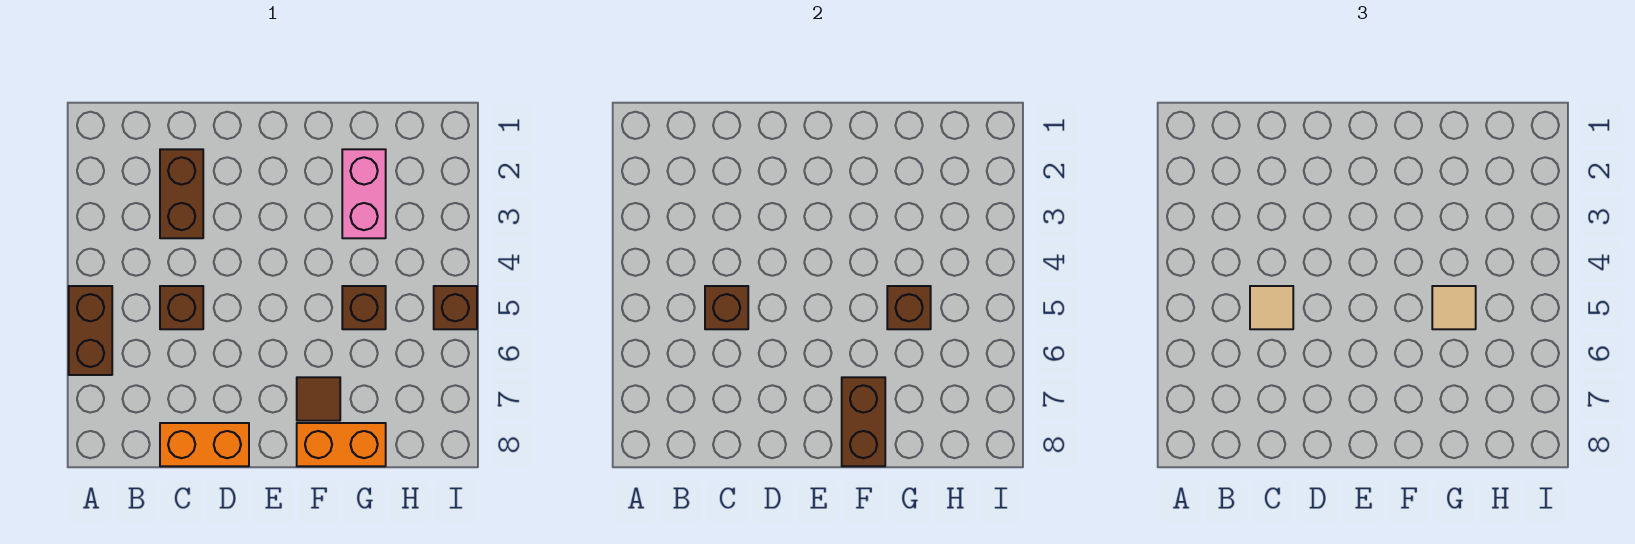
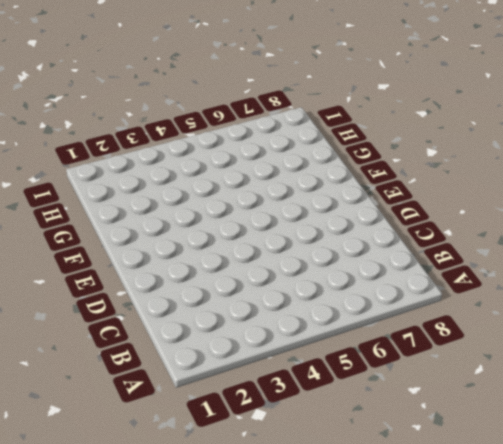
none -> brown brick A5:A6 level 1
none -> brown brick C2:C3 level 1
none -> brown brick C5 level 1

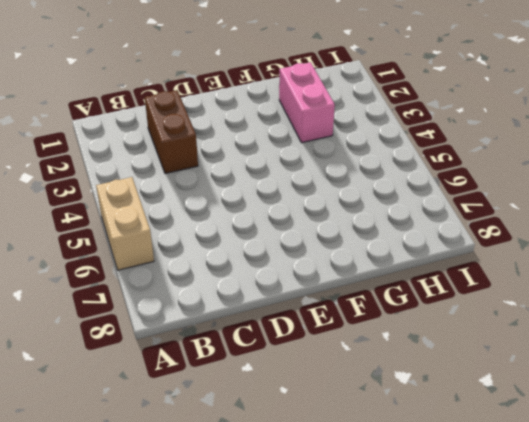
tan brick A5:A6 level 1 -> brown brick A5:A6 level 1
none -> brown brick C5 level 1
none -> orange brick C8:D8 level 1
none -> brown tile F7 level 1

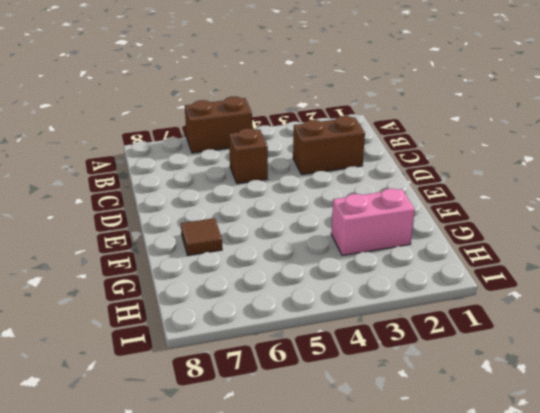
none -> orange brick C8:D8 level 1
none -> orange brick F8:G8 level 1
none -> brown brick G5 level 1

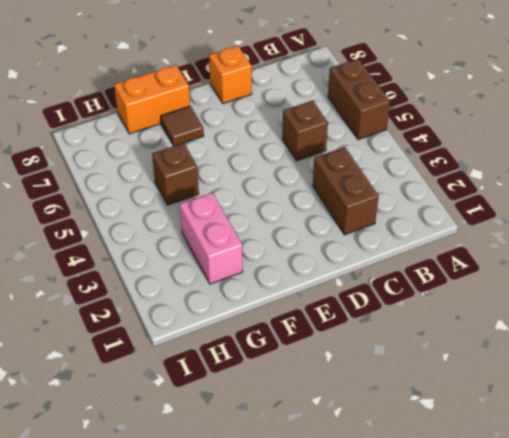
orange brick D8 level 1 -> orange brick C8:D8 level 1
none -> brown brick I5 level 1
none -> brown brick C5 level 2
none -> brown brick F7:F8 level 2

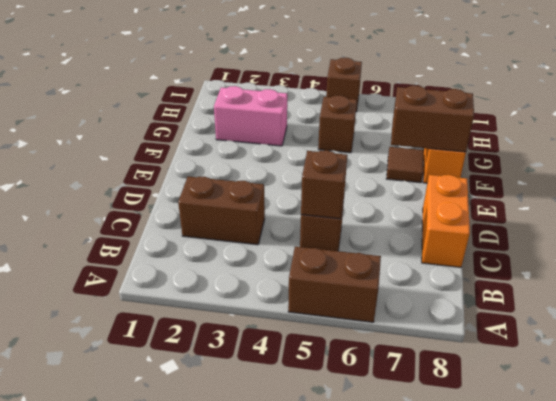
none -> brown brick G5 level 2
none -> tan tile C5 level 3
none -> tan tile G5 level 3

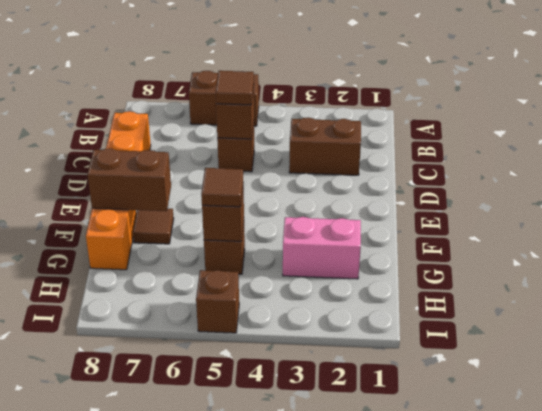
brown tile C5 level 3 -> tan tile C5 level 3
brown tile G5 level 3 -> tan tile G5 level 3

